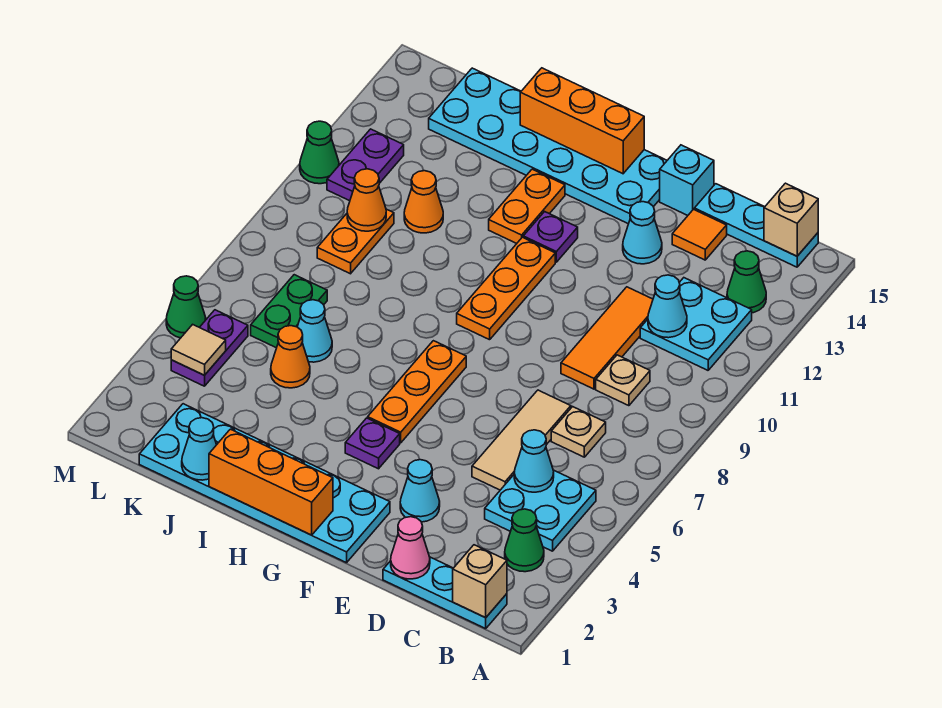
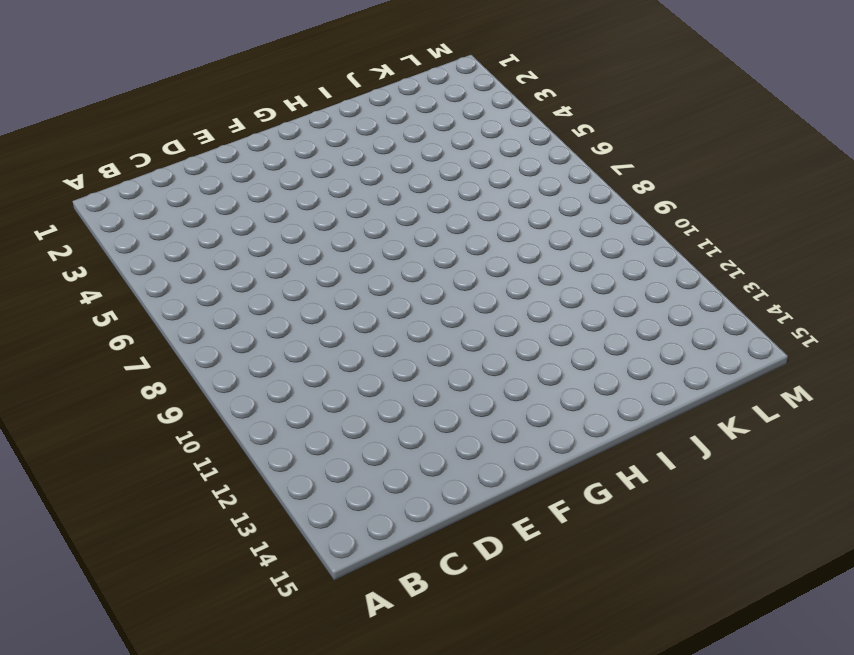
none -> cyan plate B1:D1 level 1
none -> green cone B3 level 1
none -> cyan plate B4:C5 level 1
none -> cyan plate B11:C12 level 1

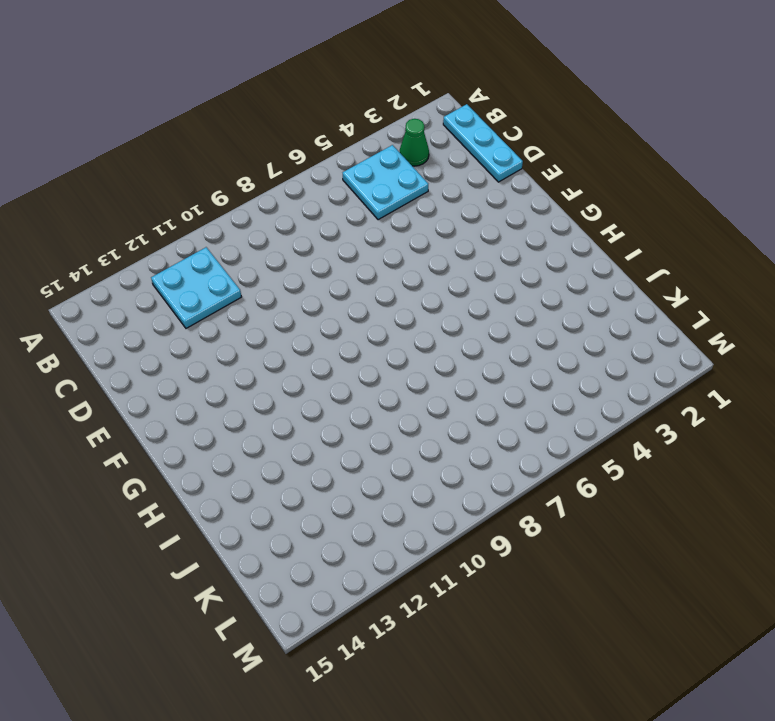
none -> green cone B13 level 1
none -> cyan plate B15:D15 level 1
none -> tan plate C7 level 1
none -> tan plate C9 level 1

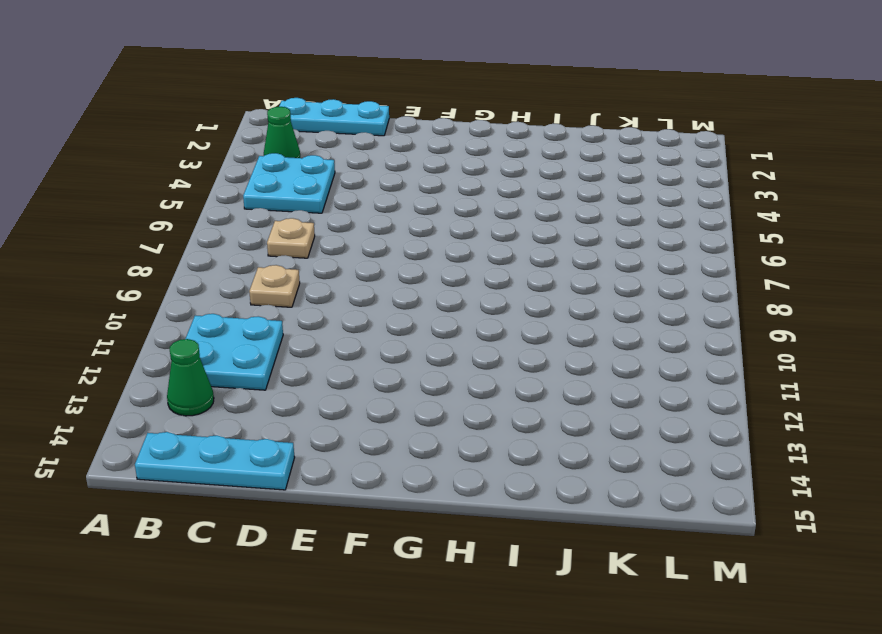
none -> tan tile D5:D7 level 1
none -> orange tile D9:D11 level 1
none -> orange tile D14 level 1
none -> cyan cone E3 level 1

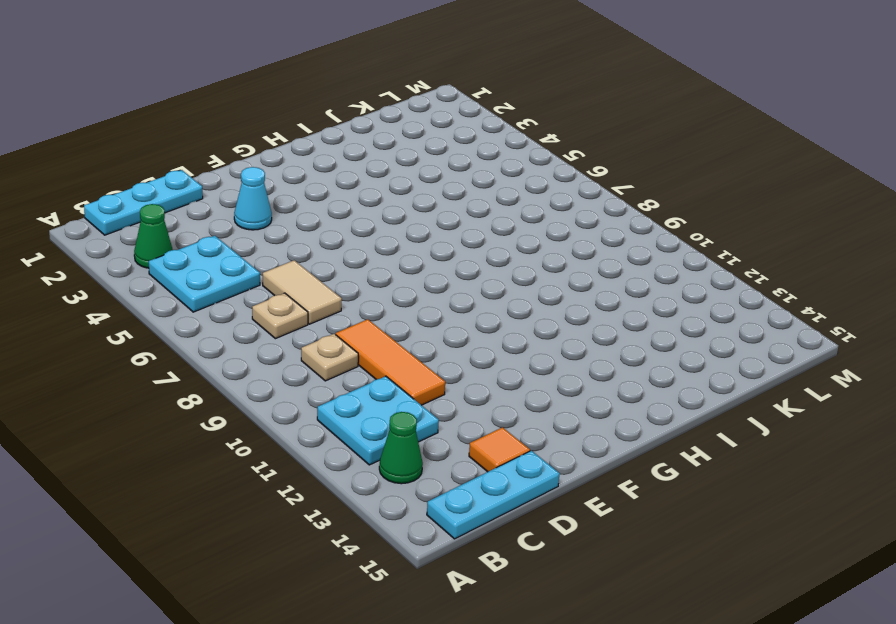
tan tile D6:D7 level 1 -> tan tile D5:D7 level 1
none -> cyan cone E13 level 1
none -> cyan brick E15 level 1
none -> cyan plate F1:K2 level 1
none -> cyan plate F14:K15 level 1

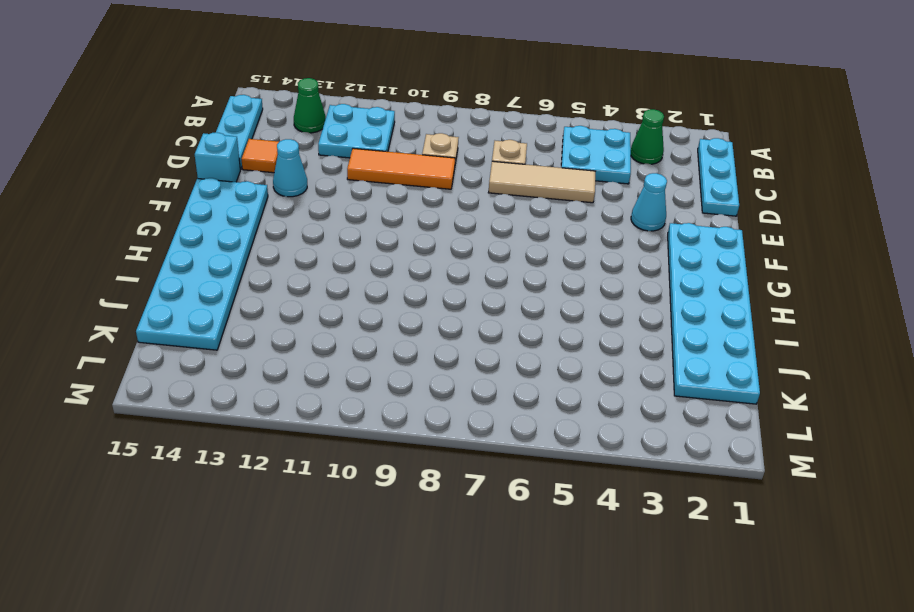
none -> purple plate G4 level 1
none -> orange plate G5:G7 level 1
none -> orange plate G9:G11 level 1
none -> purple plate G12 level 1

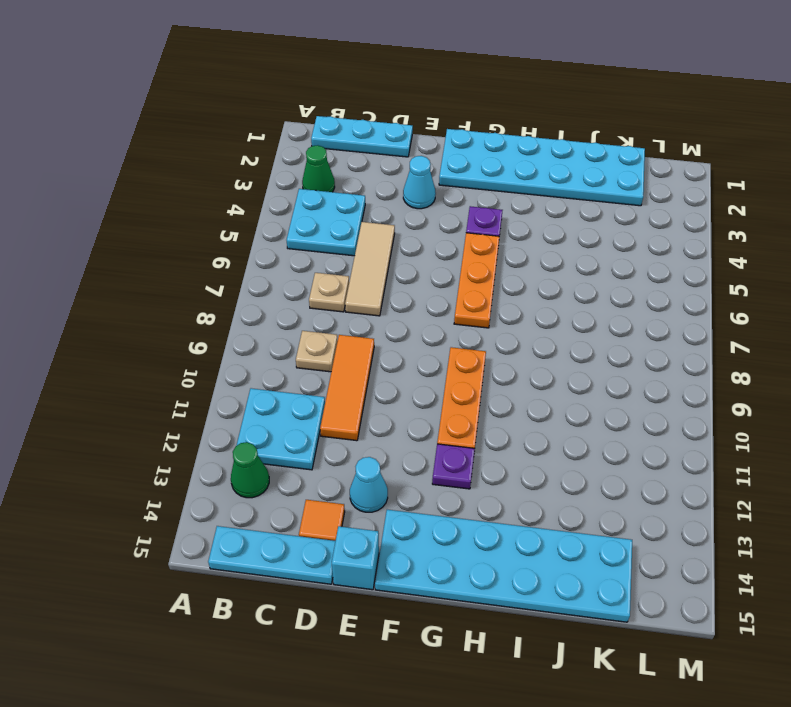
none -> orange plate H12:H13 level 1
none -> orange cone J5 level 1
none -> cyan cone J6 level 1
none -> orange cone J11 level 1

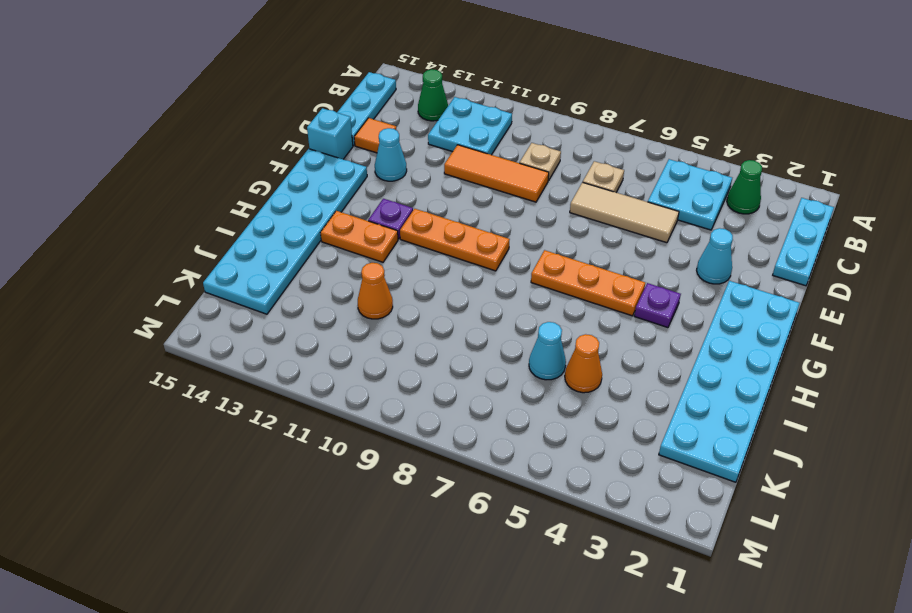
none -> green plate K6:K7 level 1
none -> orange plate K9:K10 level 1
none -> purple plate L4:L5 level 1
none -> purple plate L11:L12 level 1

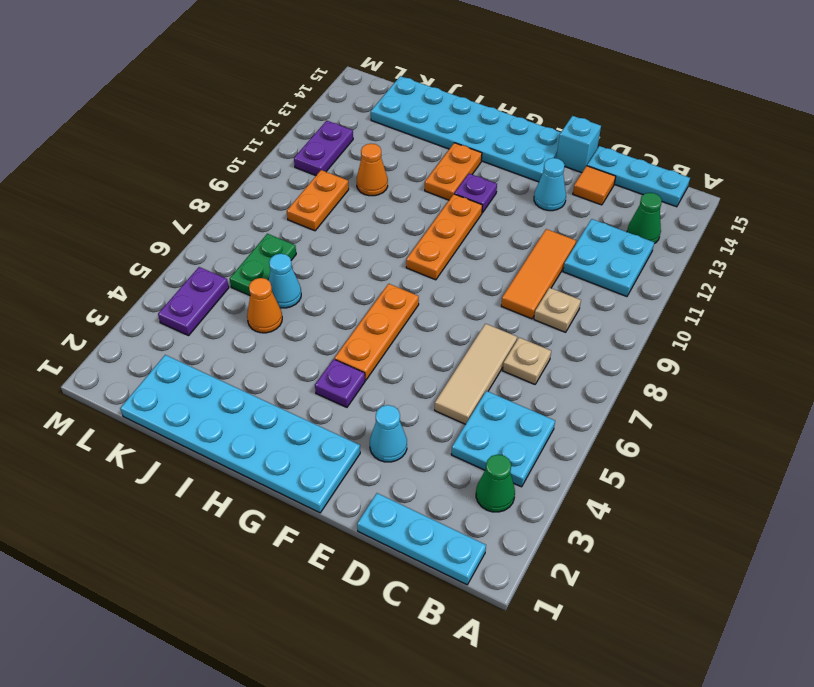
none -> green cone M5 level 1
none -> green cone M11 level 1
none -> tan brick B1 level 2
none -> tan brick B15 level 2

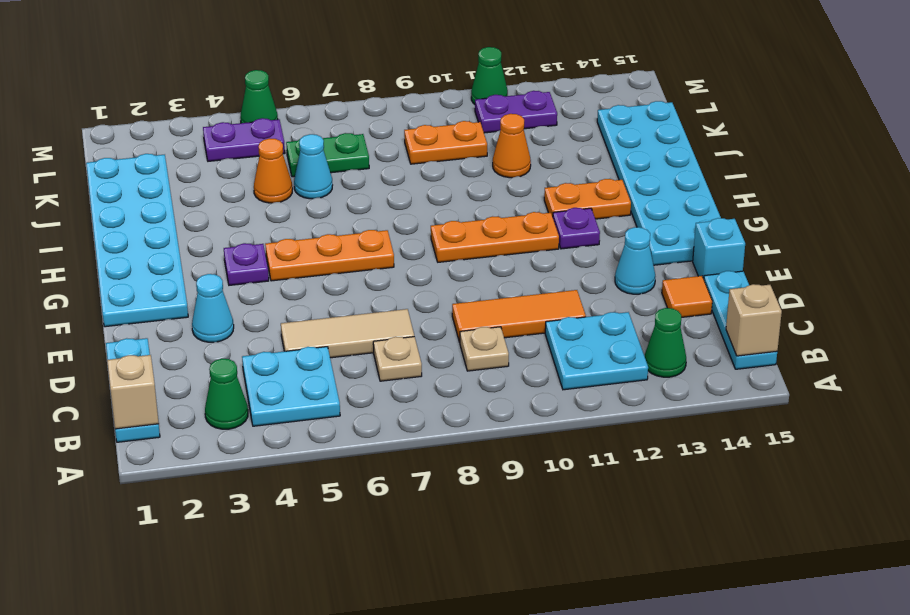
none -> cyan cone C5 level 2
none -> cyan cone C11 level 2
none -> pink cone D1 level 2
none -> orange brick G1:I1 level 2

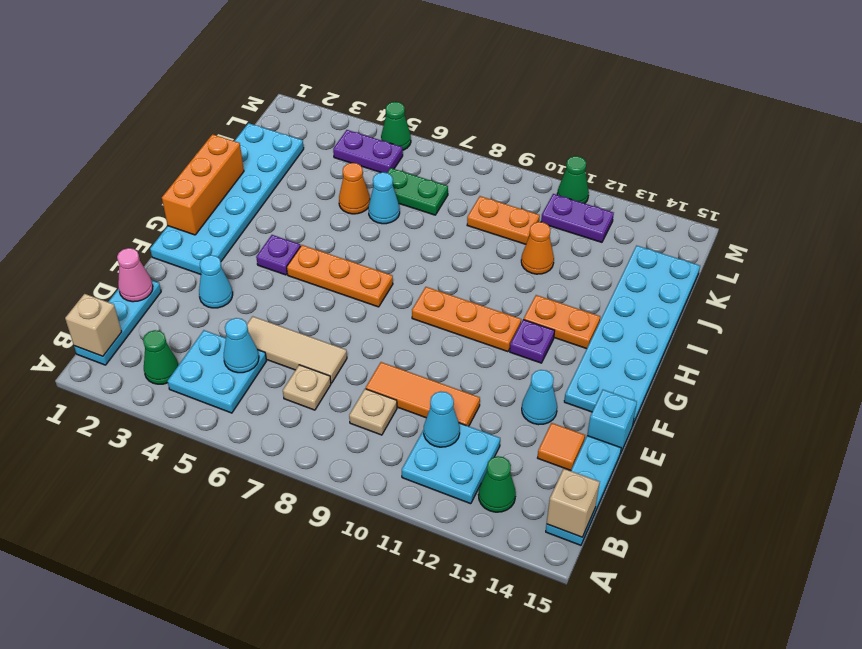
none -> orange brick G15:I15 level 2
none -> cyan cone J1 level 2
none -> orange cone K10 level 2
none -> tan tile L4 level 2

